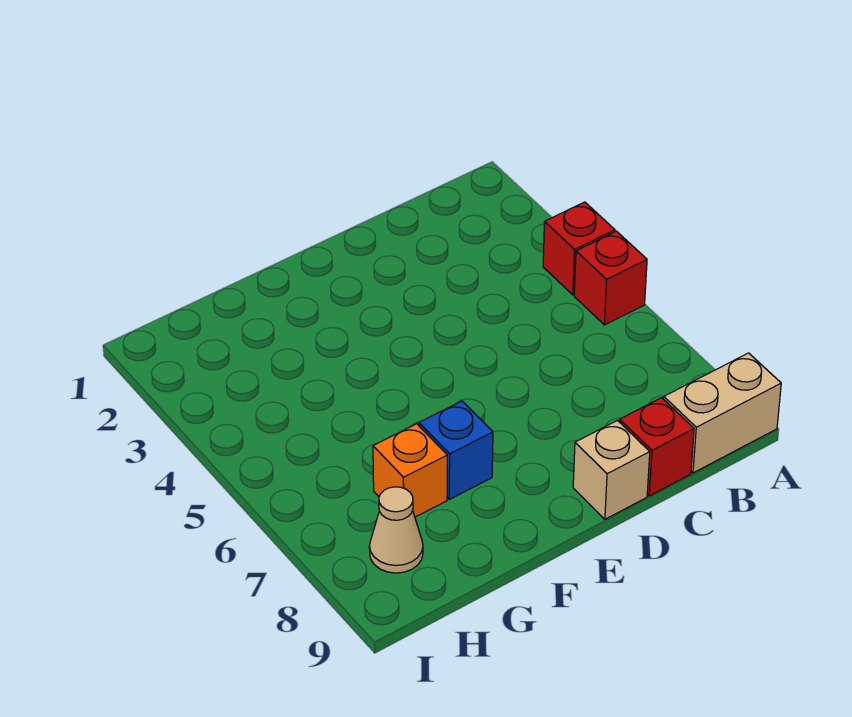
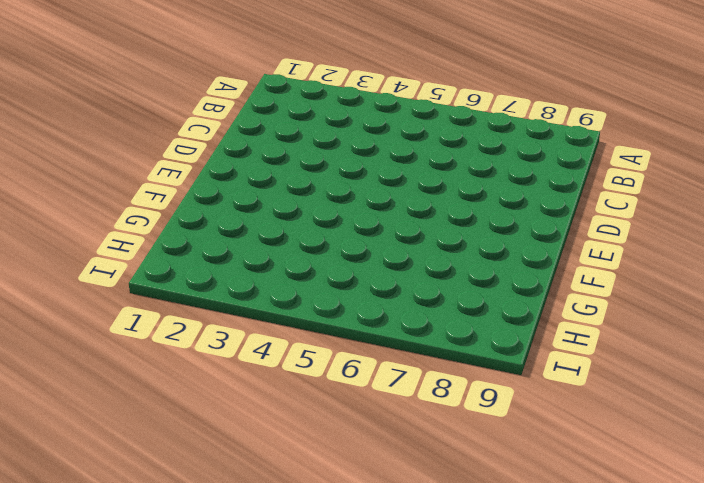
none -> red brick A4 level 1
none -> red brick A5 level 1

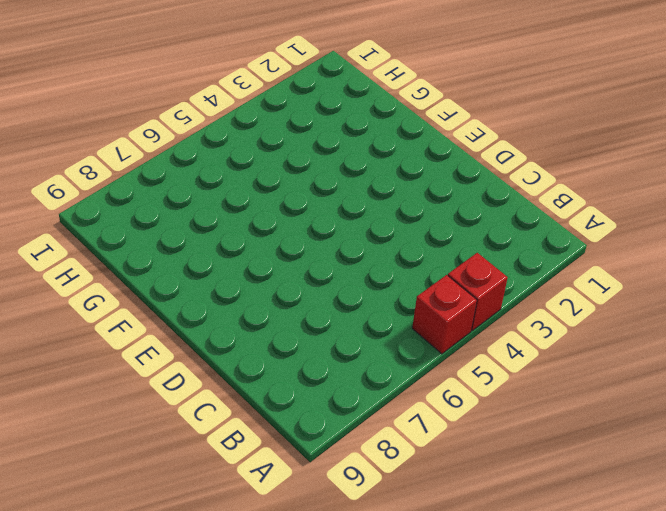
none -> tan brick A9:B9 level 1
none -> red brick C9 level 1

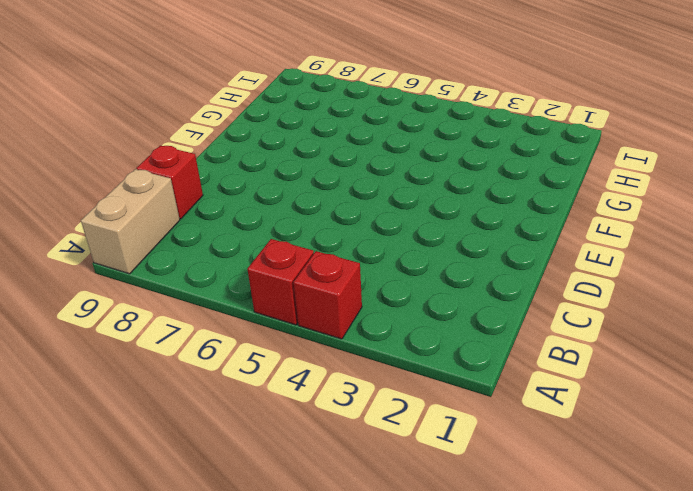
none -> tan brick D9 level 1
none -> blue brick F7 level 1

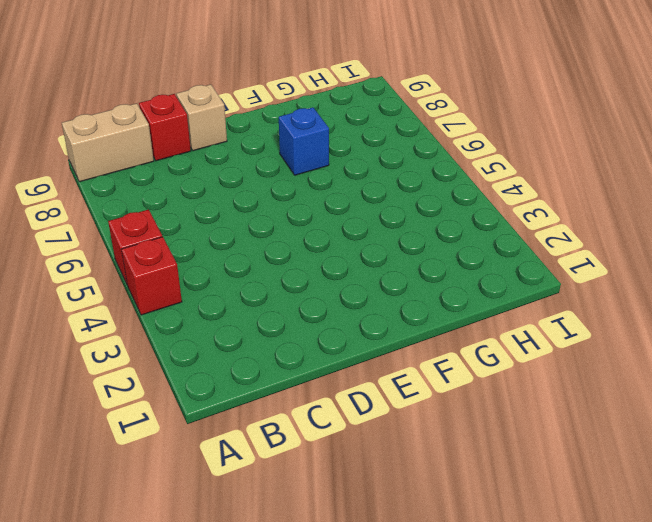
none -> orange brick G7 level 1
none -> tan cone H8 level 1

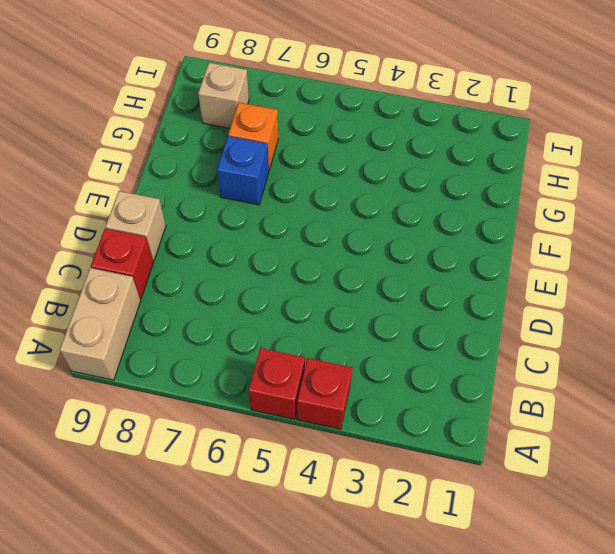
tan brick H8 level 1 -> tan cone H8 level 1

